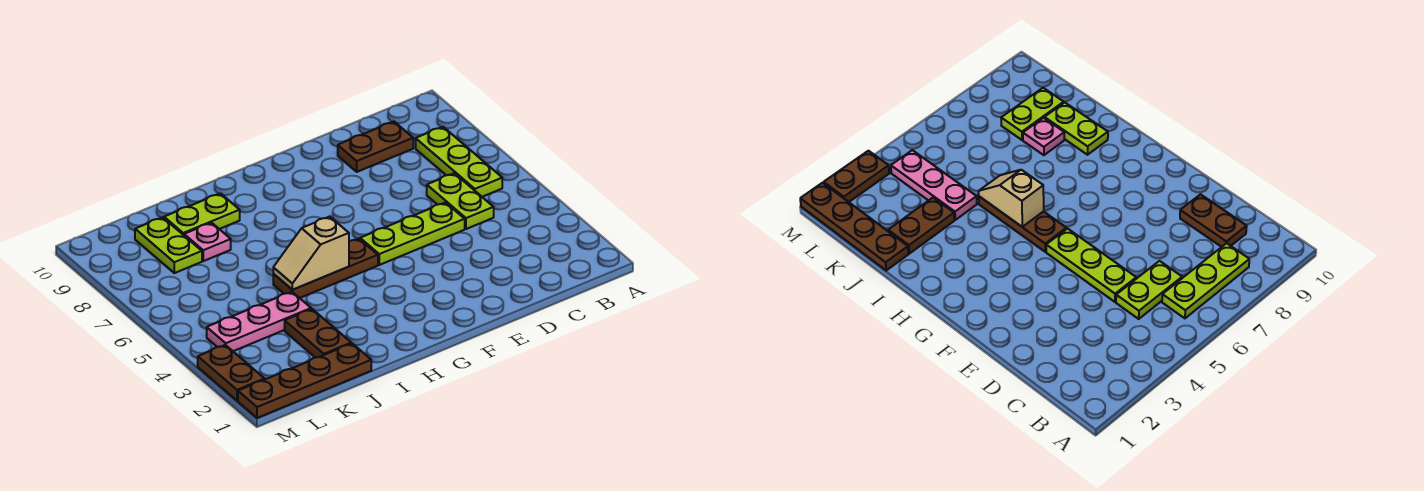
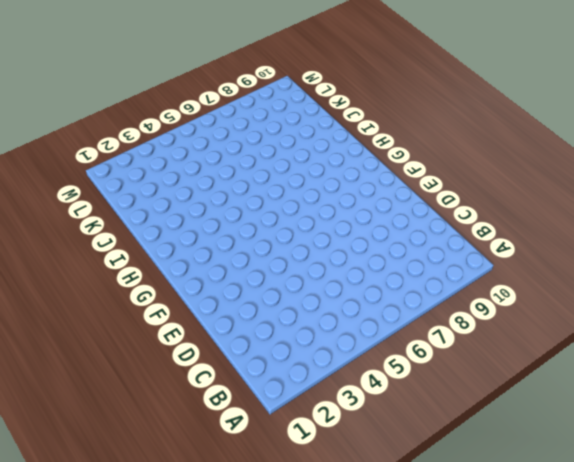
none -> lime plate B6:B8 level 1
none -> lime plate C5:C6 level 1
none -> brown plate C9:D9 level 1

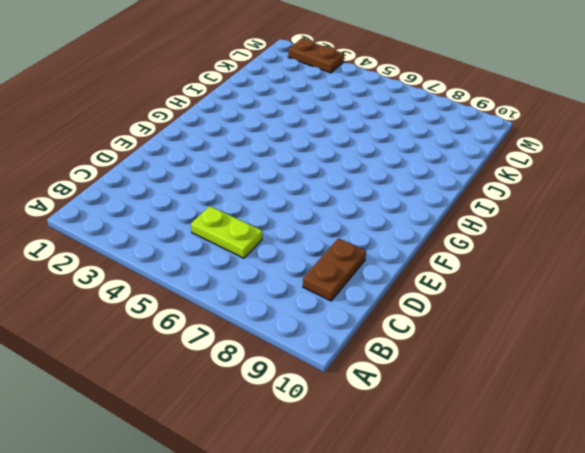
none -> lime plate B6:B8 level 1
none -> lime plate D5:F5 level 1
none -> brown plate G5:I5 level 1

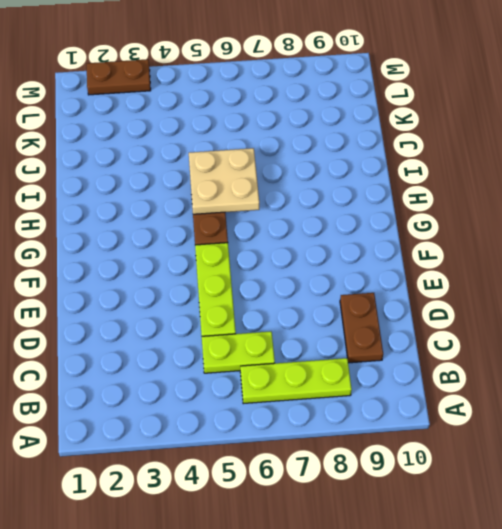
tan plate H5:I6 level 2 -> tan slope H5:I5 level 2 top H
none -> lime plate I9:J9 level 1
none -> brown plate J1:M1 level 1
none -> brown plate J2:J3 level 1

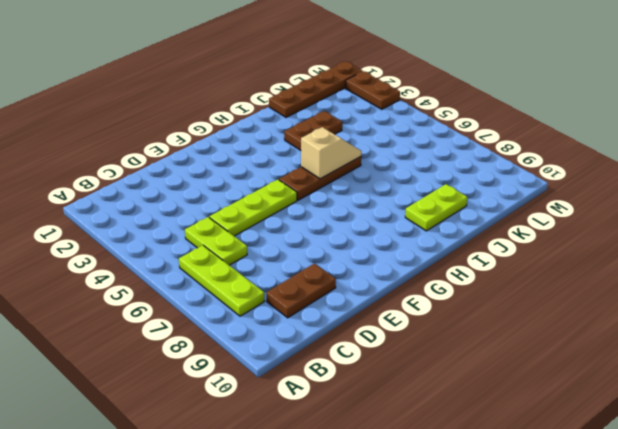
brown plate I3:J3 level 1 -> brown plate J2:J3 level 1
none -> pink plate J4:L4 level 1
none -> pink plate J8 level 1
none -> lime plate K8:K9 level 1

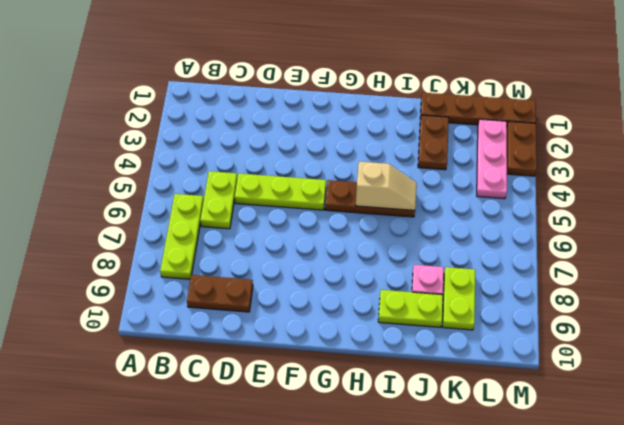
pink plate L2:L4 level 1 -> pink plate J4:L4 level 1

